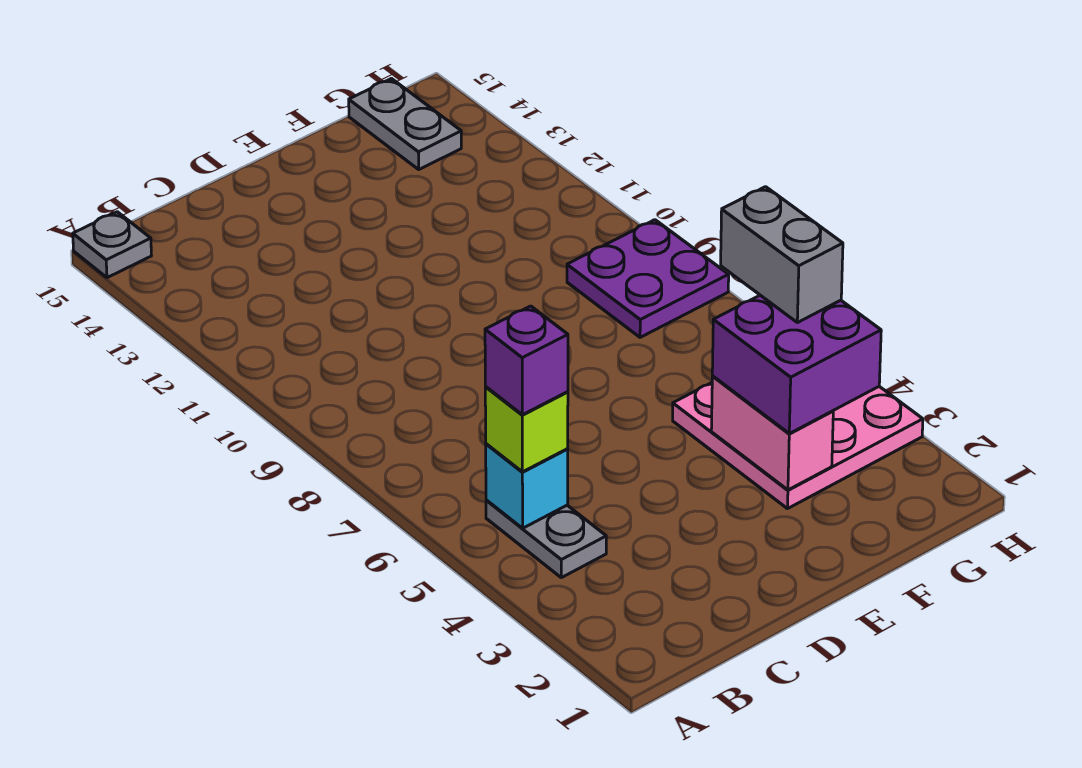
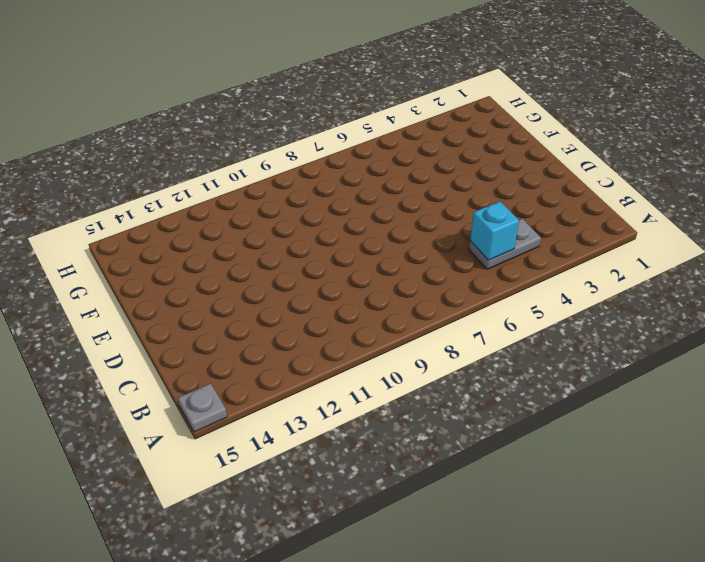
none -> pink plate F3:H5 level 1
none -> purple plate G8:H9 level 1

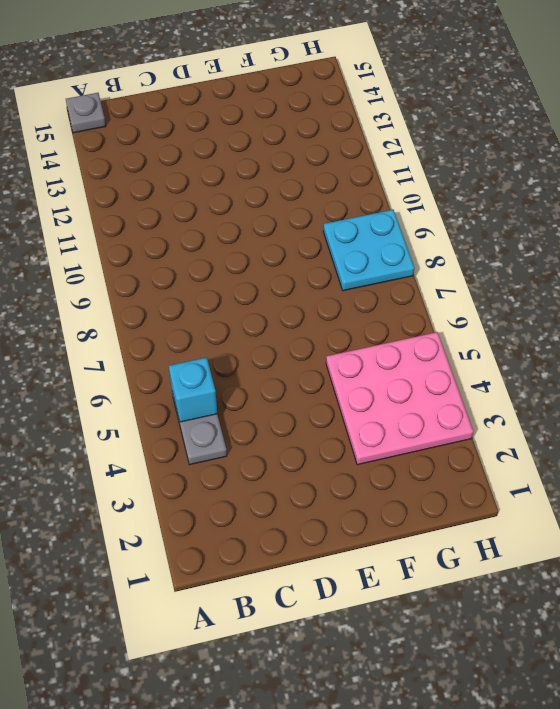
cyan plate G8:H9 level 1 -> purple plate G8:H9 level 1
none -> grey plate G14:G15 level 1
none -> pink brick F3:F4 level 2

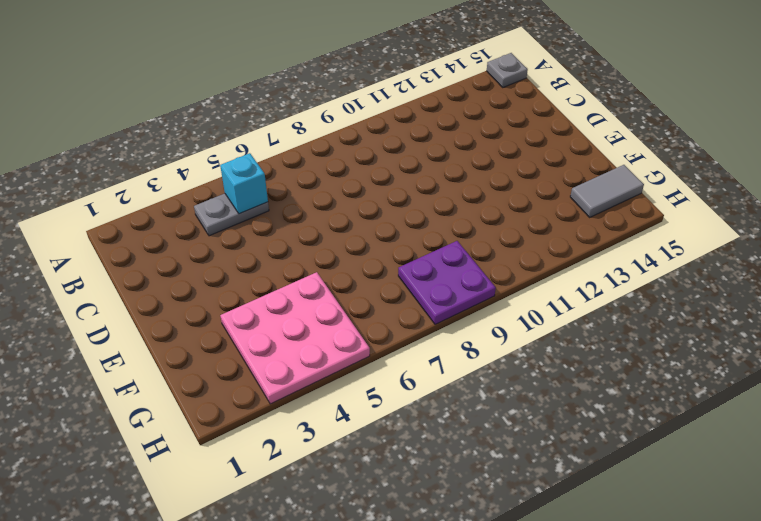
grey tile G14:G15 level 1 -> grey plate G14:G15 level 1
none -> pink brick F3:F4 level 2
none -> lime brick B5 level 3

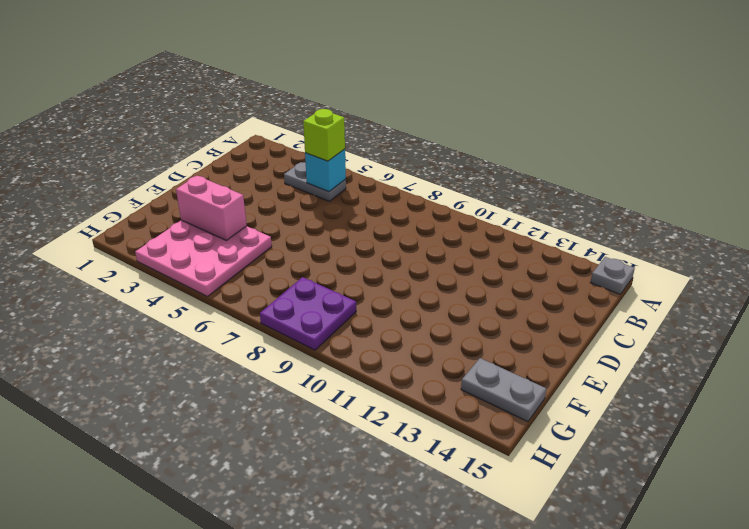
none -> purple brick F3:G4 level 3
none -> purple brick B5 level 4

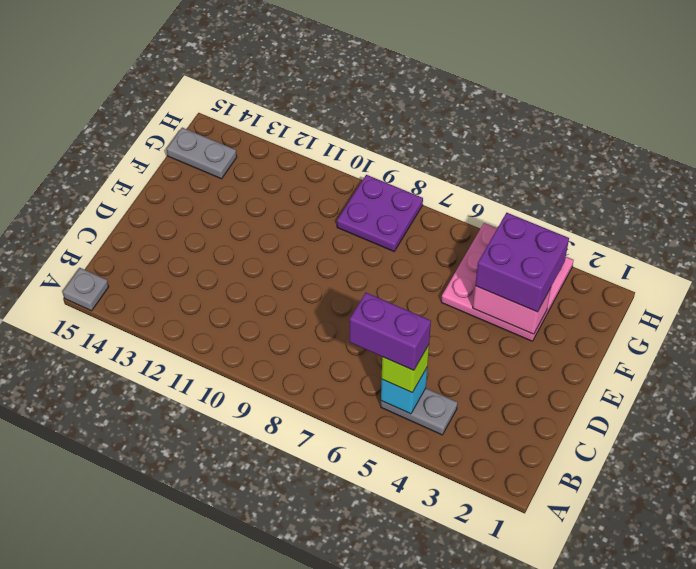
purple brick B5:B6 level 4 -> purple brick B5 level 4
none -> grey brick G4:G5 level 4

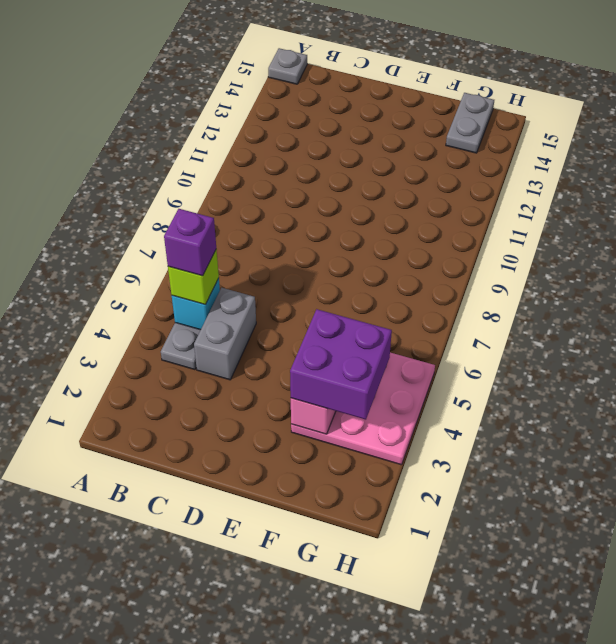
grey brick C4:C5 level 1 -> grey brick G4:G5 level 4
none -> purple plate G8:H9 level 1

